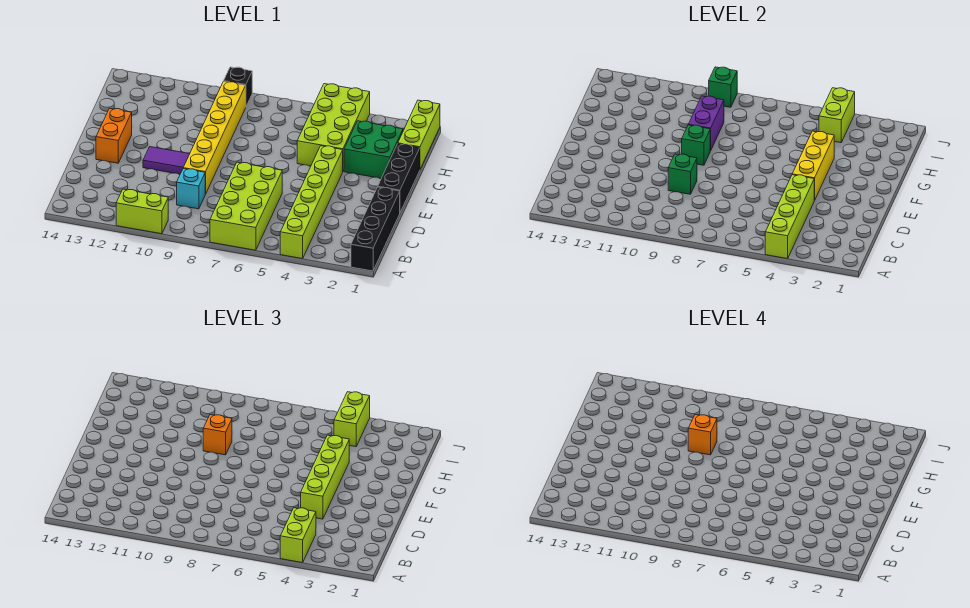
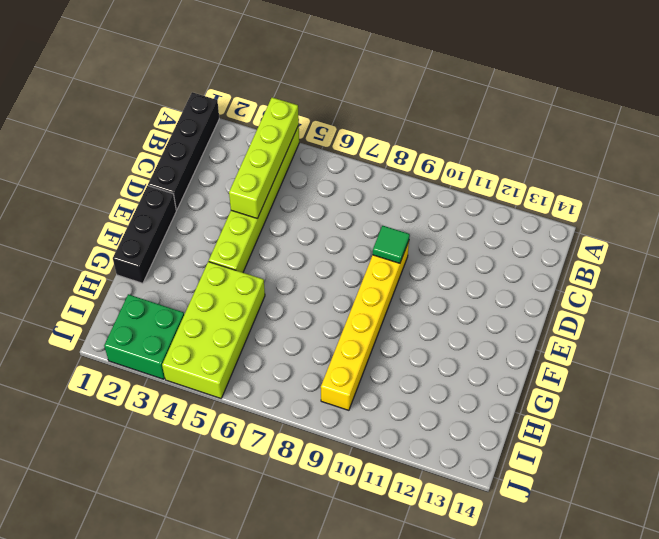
green tile D9 level 2 -> green brick D9 level 2
green brick I2:J3 level 1 -> green brick G2:H3 level 1
none -> lime brick A6:D7 level 1
none -> lime brick A10:A11 level 1
none -> cyan brick C9 level 1

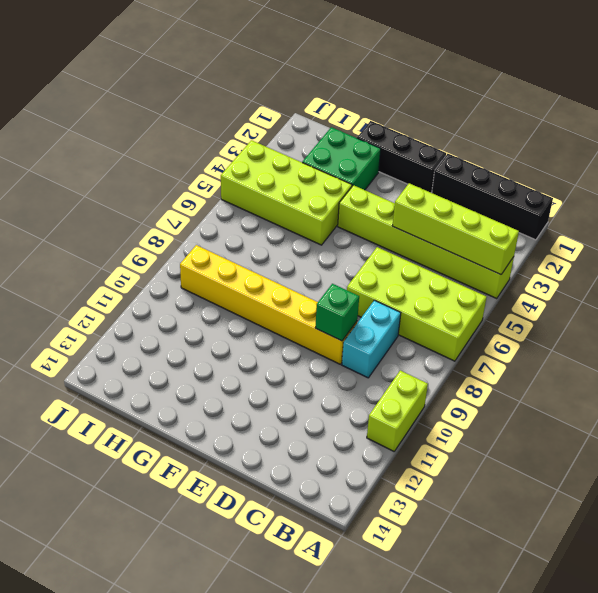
cyan brick C8:C9 level 1 -> cyan brick C9 level 1
none -> purple tile E10:E11 level 1
none -> orange brick E13:F13 level 1
none -> lime brick H1:J1 level 1

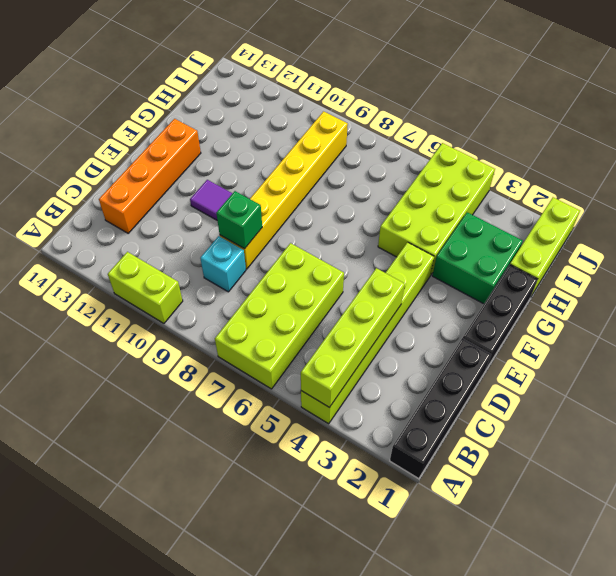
orange brick C13:F13 level 1 -> orange brick E13:F13 level 1
none -> black brick J9 level 1
none -> yellow brick E4:G4 level 2
none -> green brick F9 level 2

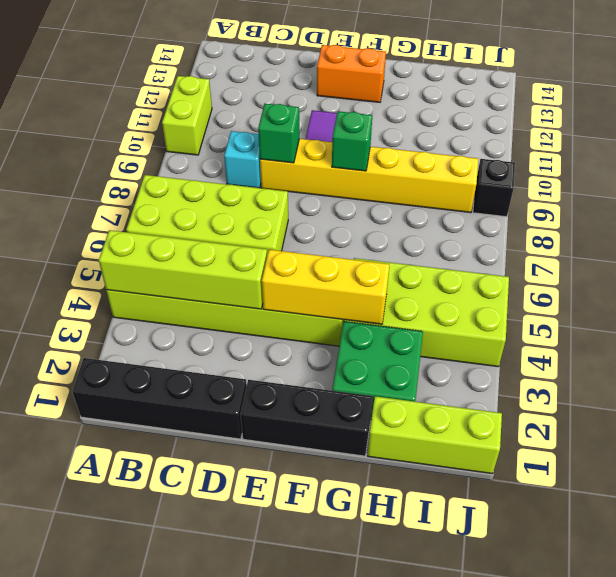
none -> purple brick G9:H9 level 2
none -> lime brick I4:J4 level 2
none -> green brick J9 level 2

